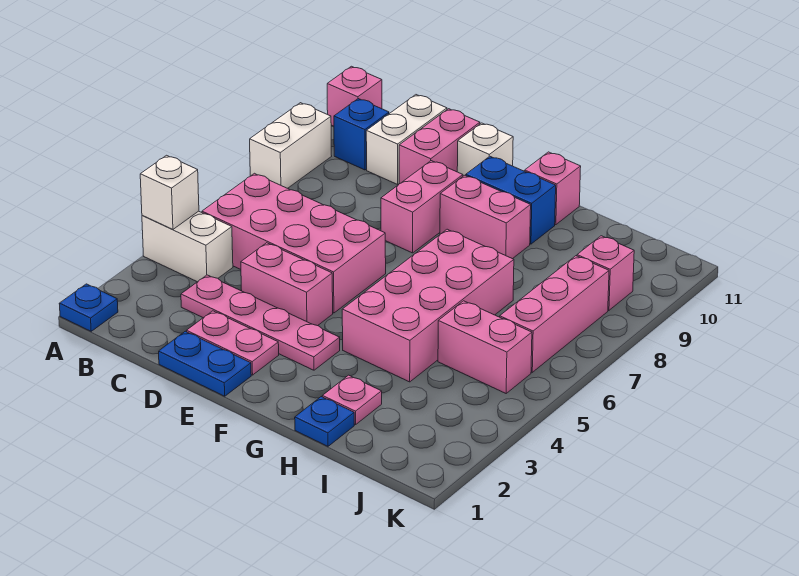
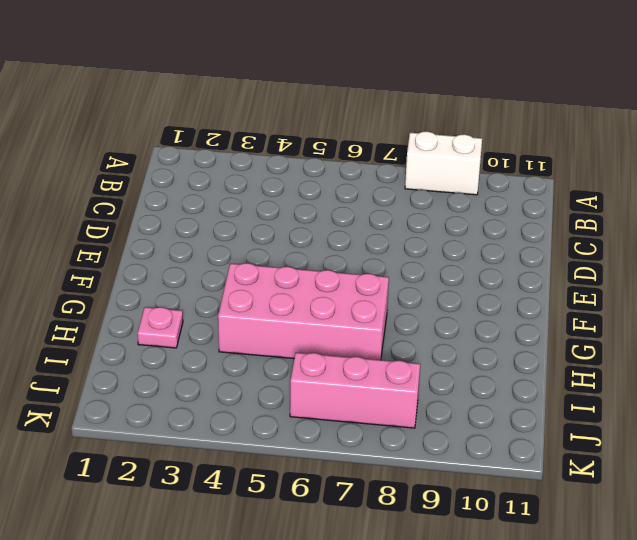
none -> blue plate A1 level 1
none -> white brick A4:B4 level 1
none -> pink brick A11 level 1

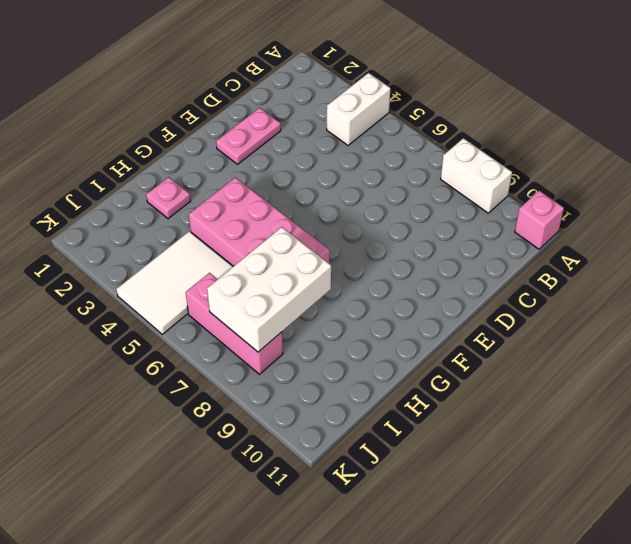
white brick H7:J8 level 2 -> none
white tile I4:K5 level 1 -> pink brick I5:J5 level 1
none -> blue plate A1 level 1
none -> pink brick B5:E6 level 1
none -> blue brick B10 level 1

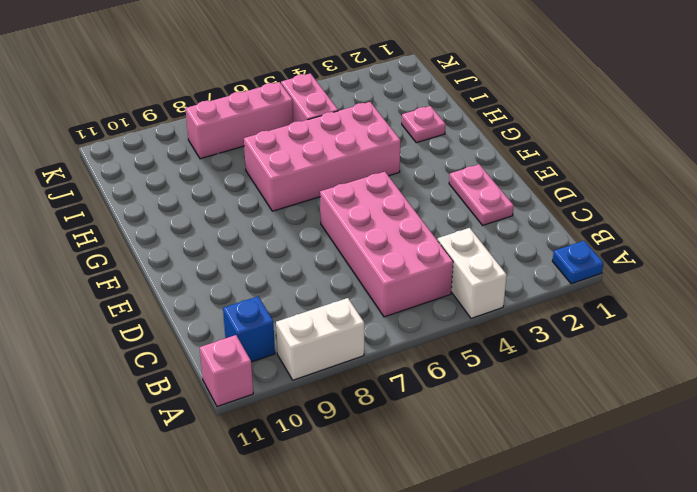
none -> pink plate C3:F3 level 1
none -> white brick C10:C11 level 1
none -> blue plate D1:E1 level 1

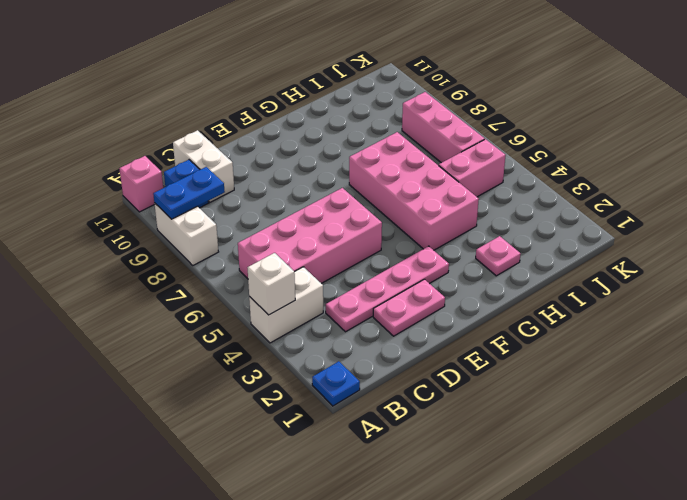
blue plate A9:B9 level 2 -> blue plate D1:E1 level 1
none -> pink brick D4:E4 level 1
none -> pink brick D10:D11 level 1
none -> pink brick E8:E9 level 1

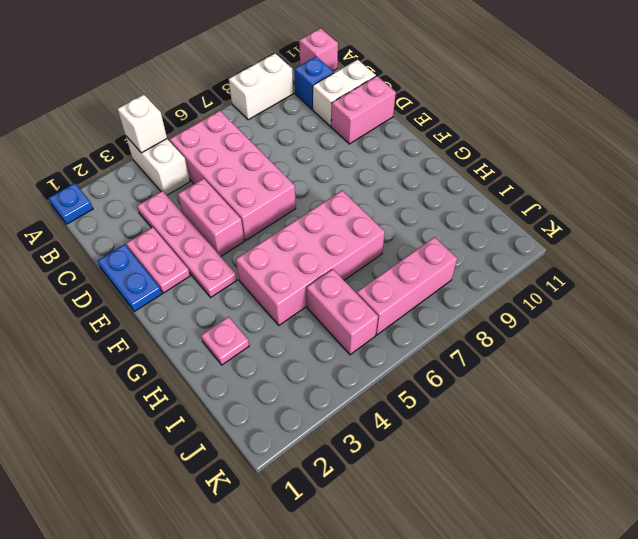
none -> pink brick E8:E9 level 1
none -> white brick E11 level 1
none -> pink brick F9:G9 level 1

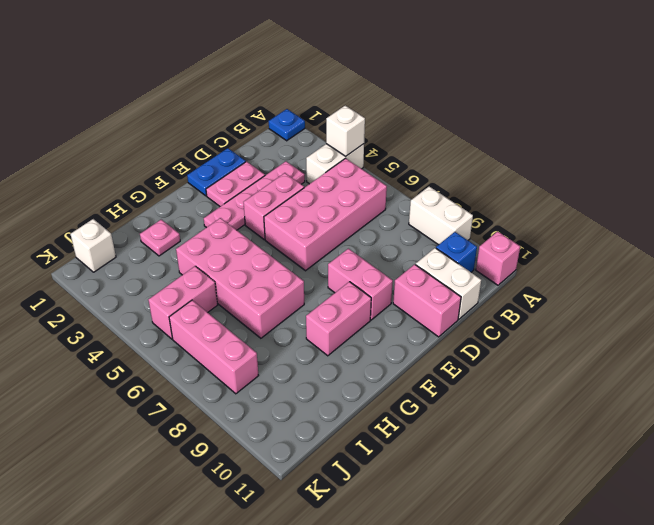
white brick J1 level 1 -> white brick E11 level 1
none -> blue brick F10:G10 level 1
none -> pink brick G11 level 1
none -> blue plate H1 level 1

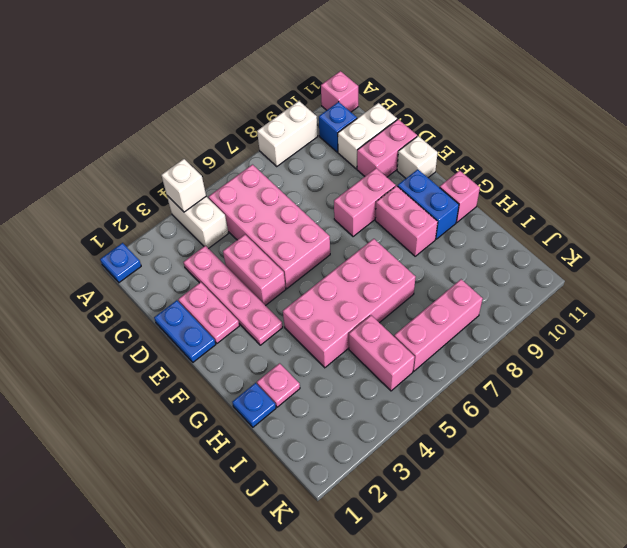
none -> pink brick J9 level 1

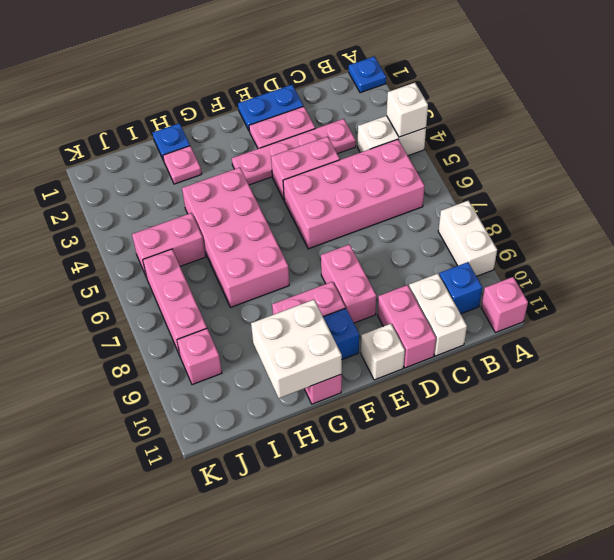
white brick G10:H11 level 2 -> none

